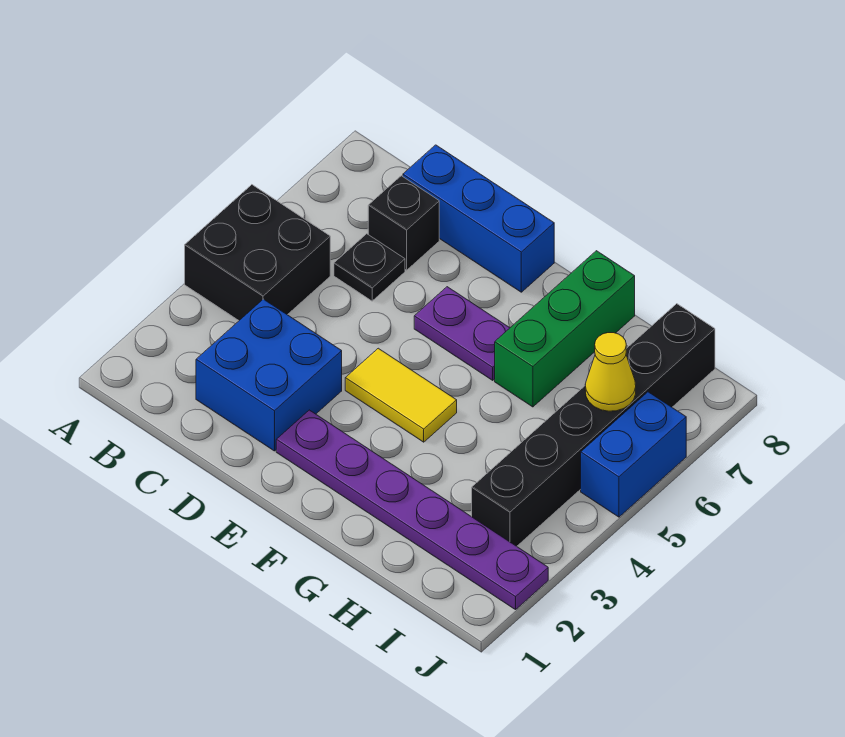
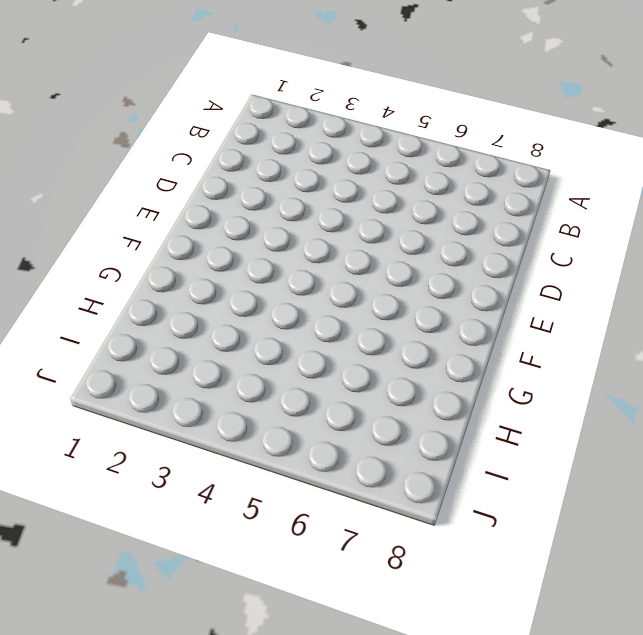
none -> black brick A4:B5 level 1
none -> blue brick C2:D3 level 1
none -> black plate C6 level 1

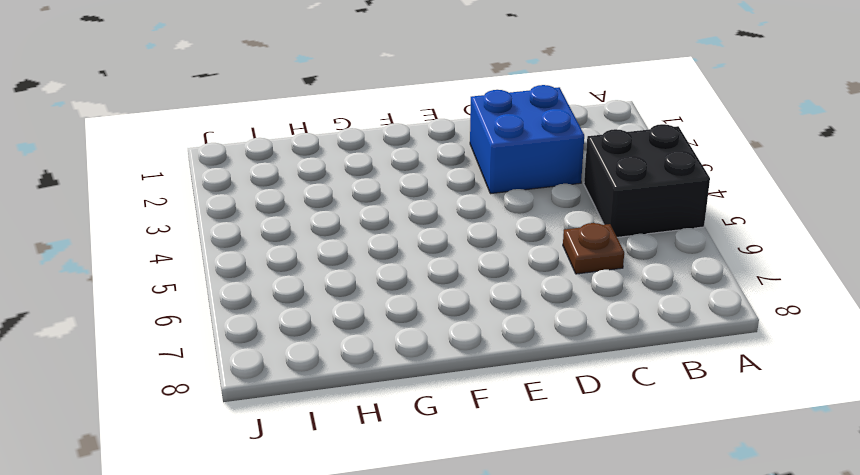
brown plate C6 level 1 -> black plate C6 level 1
none -> black brick C7 level 1
none -> blue brick C8:E8 level 1
none -> purple plate E2:J2 level 1

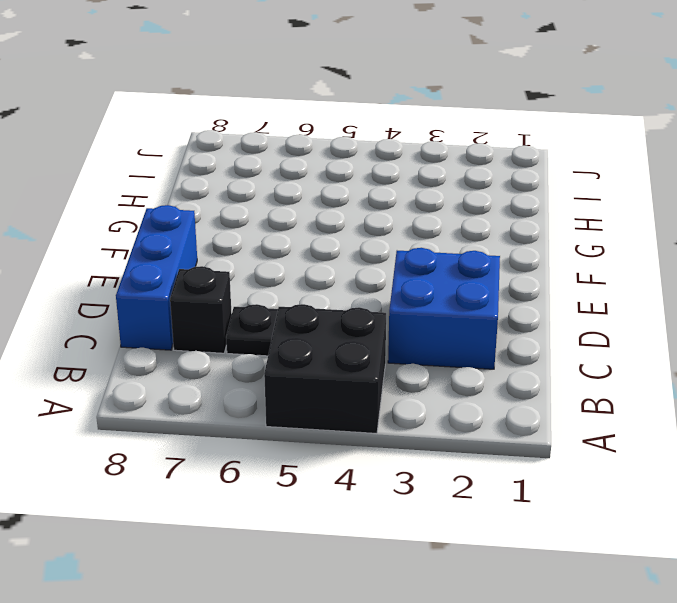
none -> purple plate E2:J2 level 1
none -> yellow tile E4:F4 level 1
none -> purple plate E6:F6 level 1

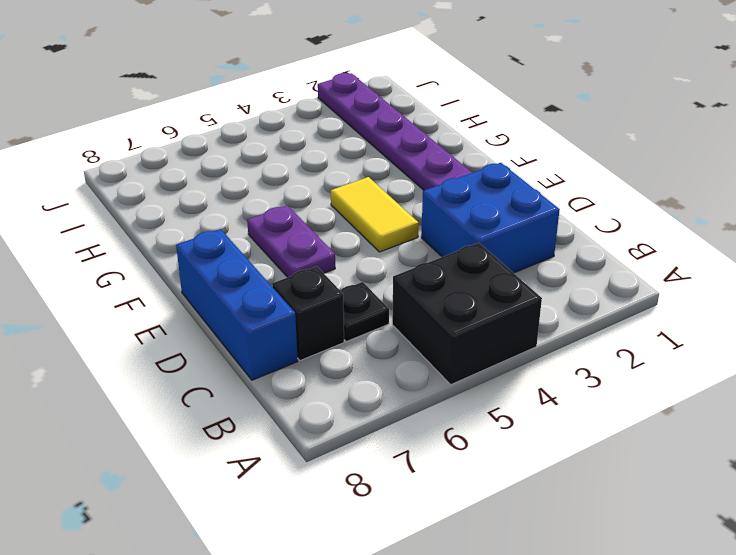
none -> green brick G6:G8 level 1
none -> black brick I3:I8 level 1
none -> blue brick J5:J6 level 1

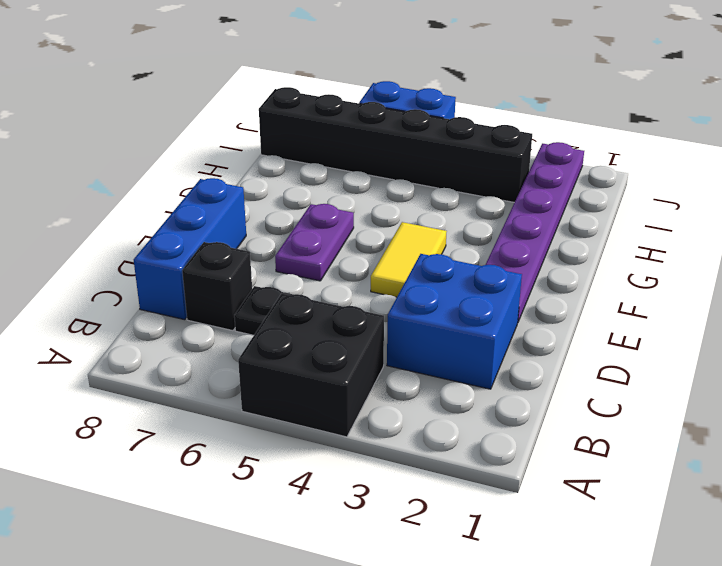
none -> green brick G6:G8 level 1
none -> yellow cone I6 level 2

